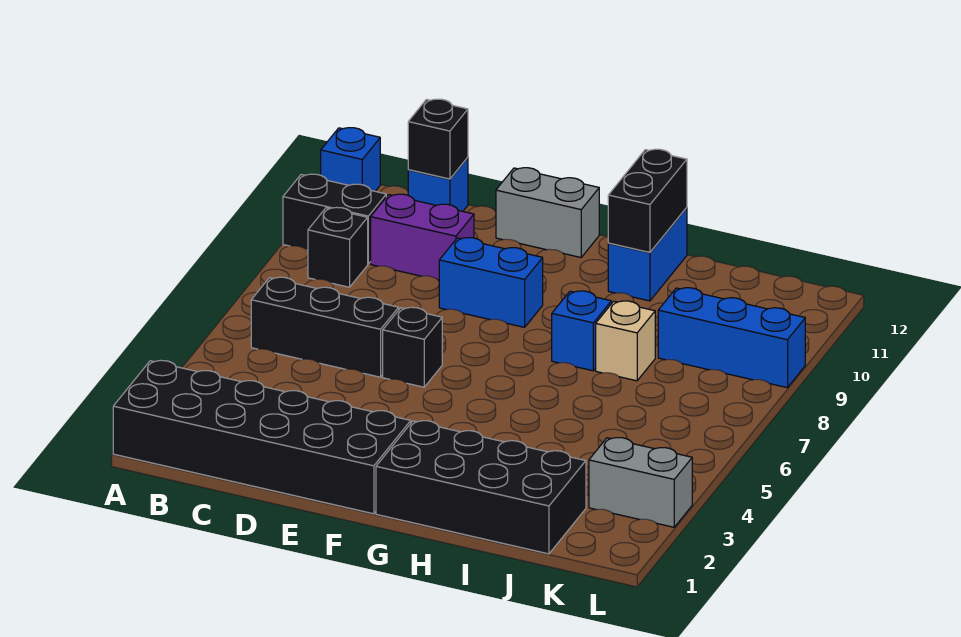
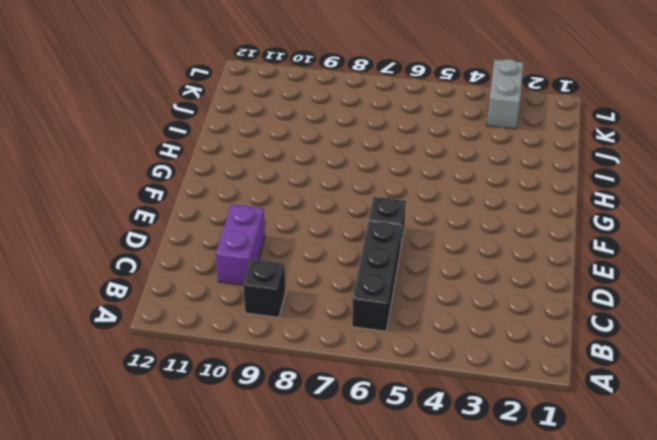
none -> black brick A1:F2 level 1
none -> black brick A10:B10 level 1
none -> blue brick A12 level 1

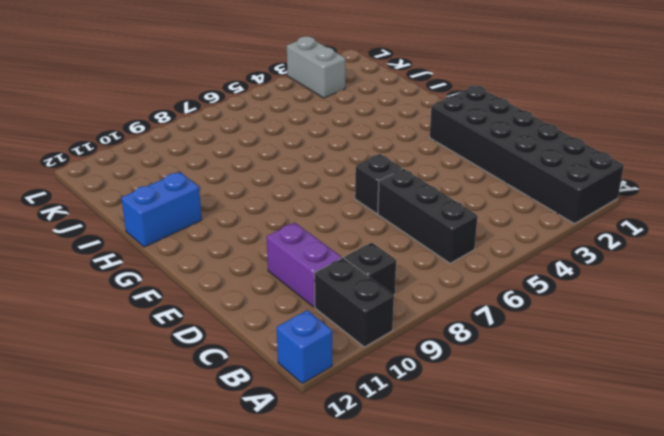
none -> blue brick C12 level 1
none -> blue brick E9:F9 level 1
none -> grey brick E12:F12 level 1

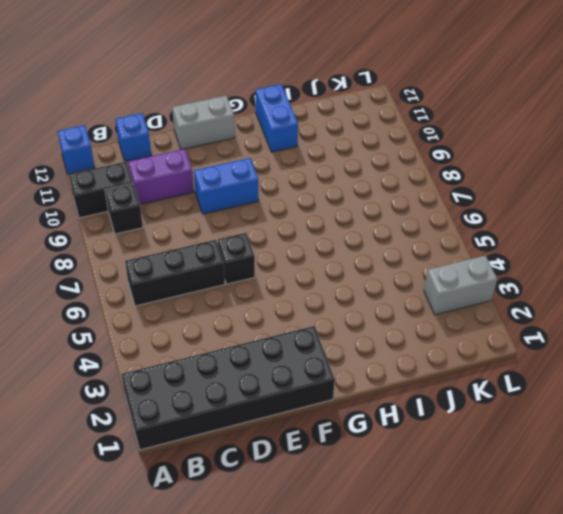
none -> black brick G1:J2 level 1
none -> blue brick H8 level 1
none -> tan brick I8 level 1

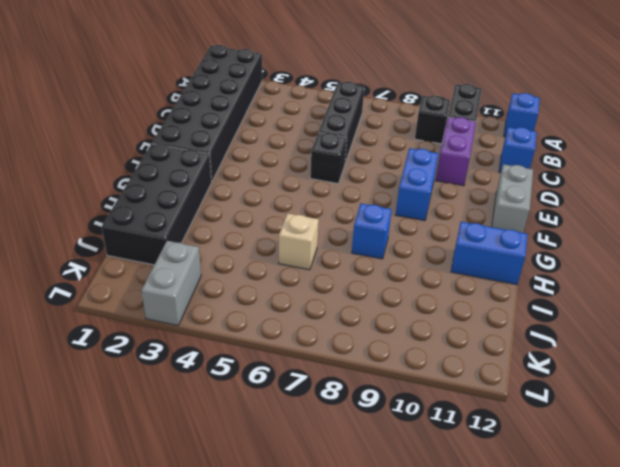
tan brick I6 level 1 -> tan brick I8 level 1
none -> blue brick J9:L9 level 1
none -> black brick C12 level 2
none -> black brick H11:H12 level 2

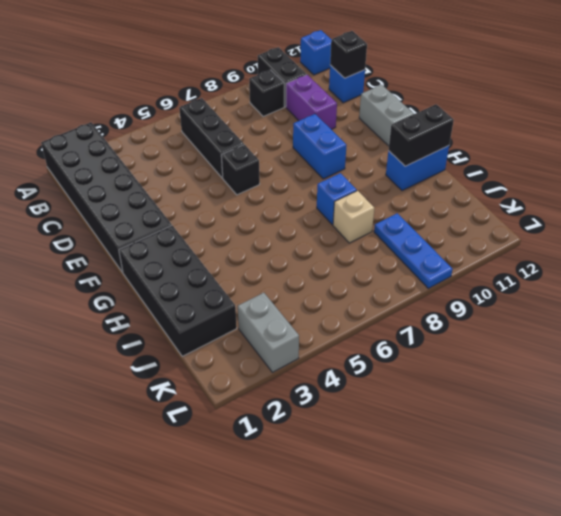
blue plate J9:L9 level 1 -> blue brick J9:L9 level 1

